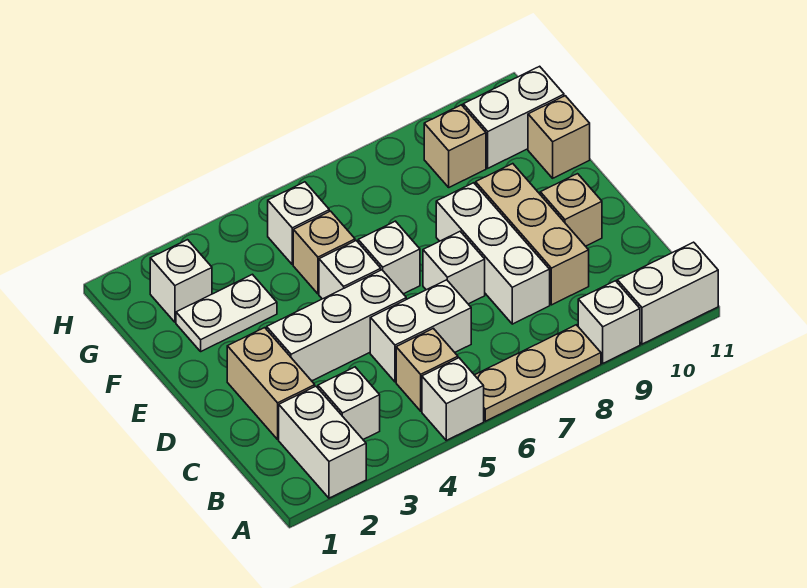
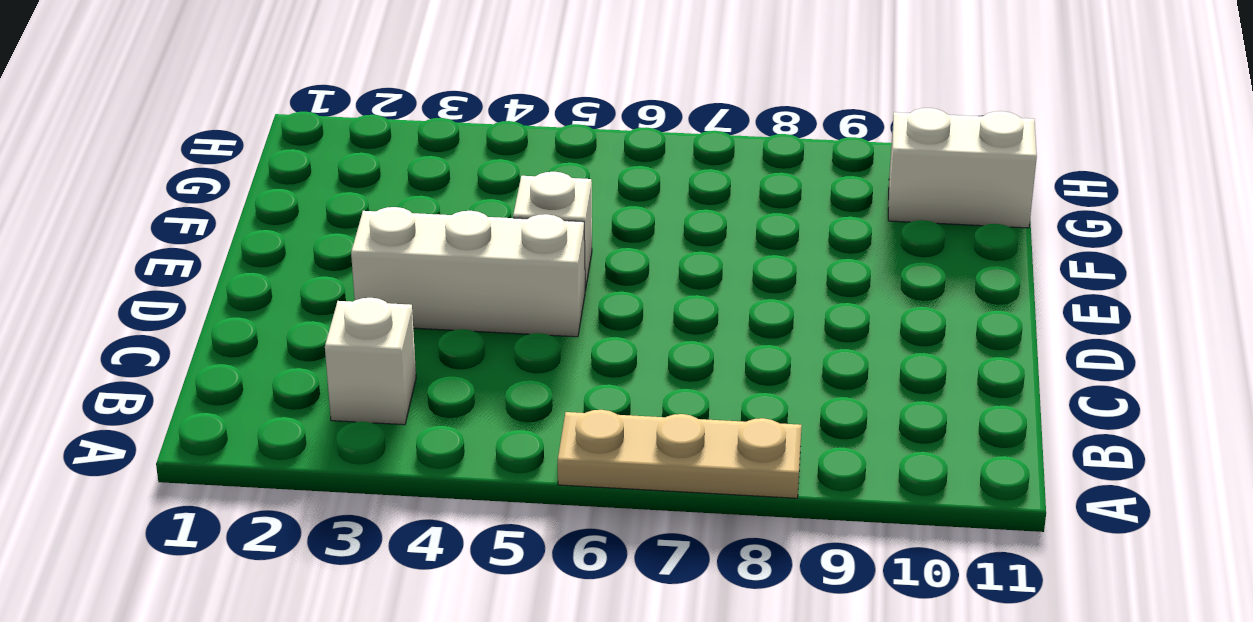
none -> white brick A2:B2 level 1
none -> white brick A5 level 1
none -> white brick A9 level 1

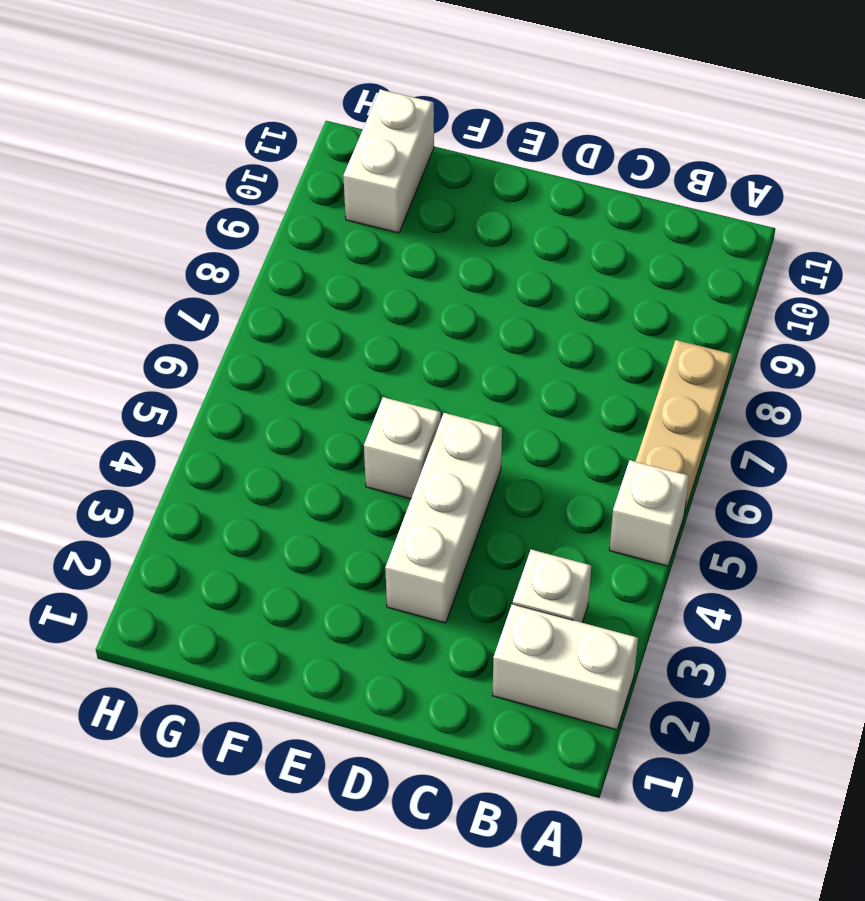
none -> white brick A9 level 1
none -> white brick A10:A11 level 1
none -> tan brick B5 level 1

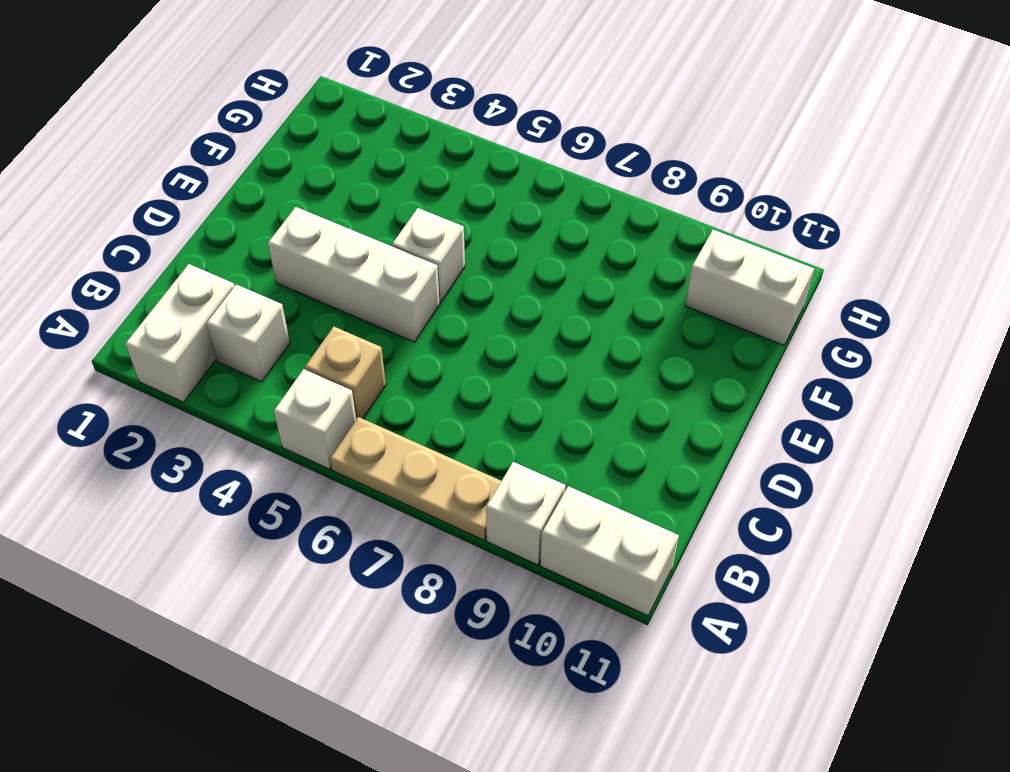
none -> tan brick C2:D2 level 1
none -> white brick C5:C6 level 1
none -> white brick C8:E8 level 1

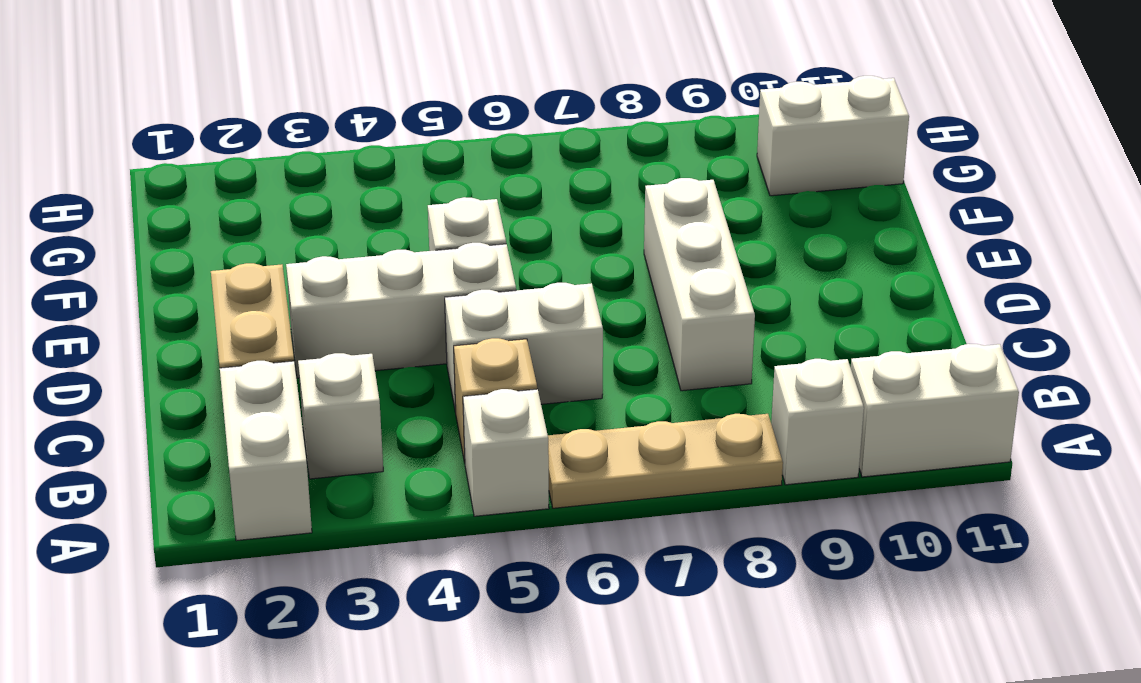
none -> tan brick C9:E9 level 1
none -> white brick D7 level 1
none -> tan brick D10 level 1

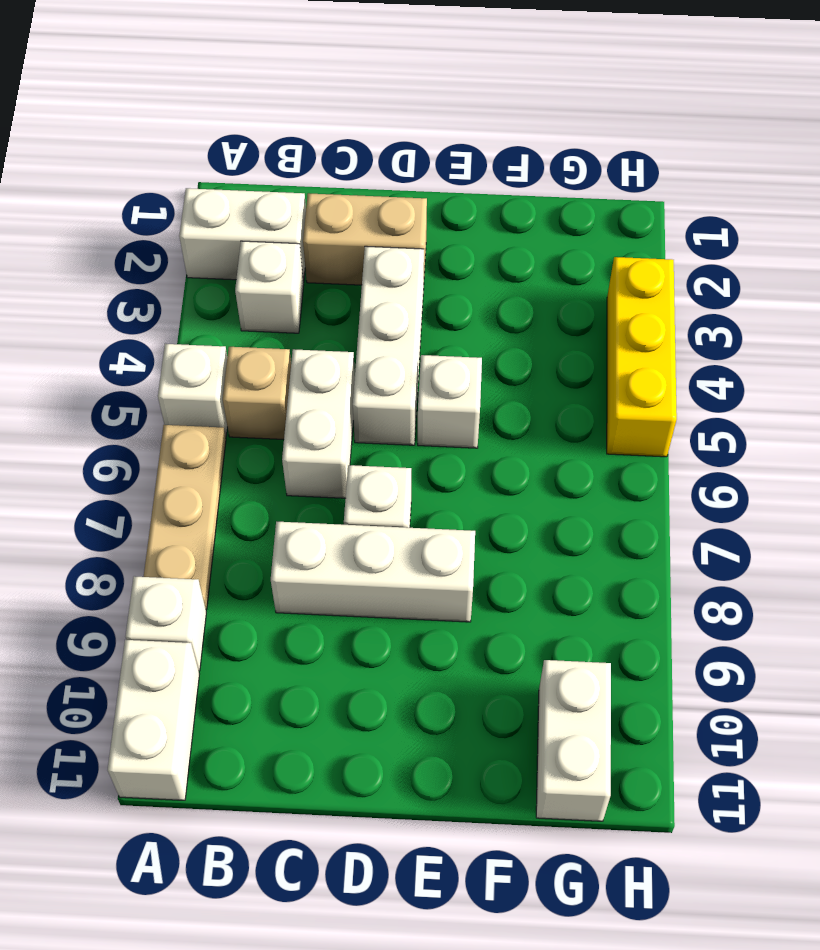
yellow brick H3:H5 level 1 -> none
none -> tan brick C9:E9 level 1
none -> tan brick D10 level 1
none -> white brick E6 level 1

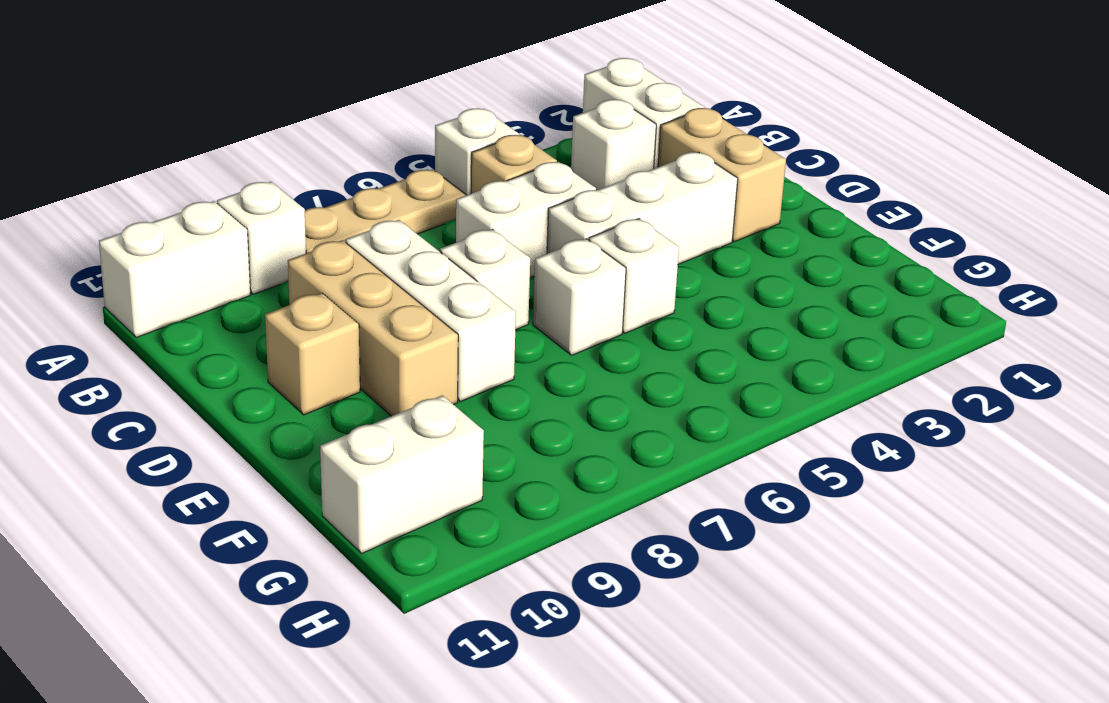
none -> white plate F2:F3 level 1
none -> tan brick F5 level 1
none -> tan brick F11 level 1

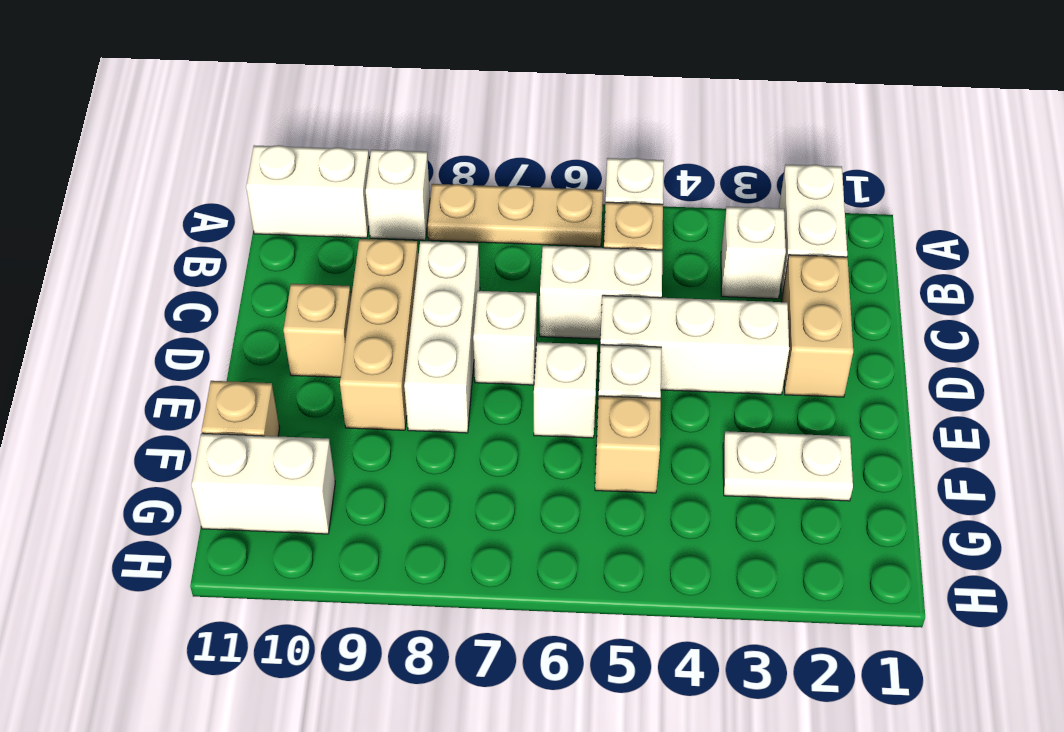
none -> white brick G2 level 1
none -> white brick G5 level 1
none -> tan brick G9 level 1

